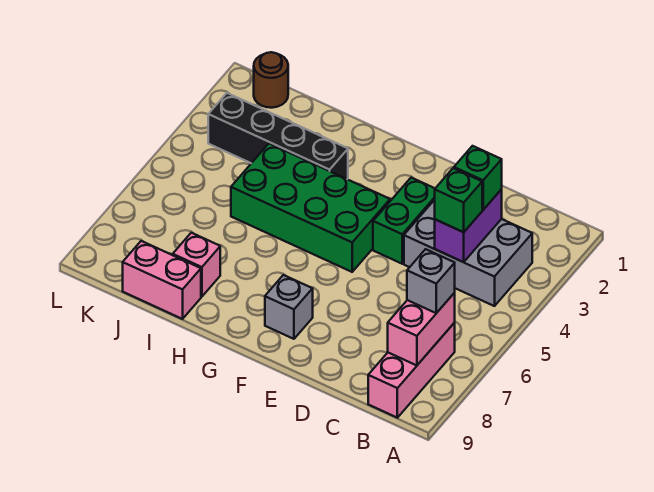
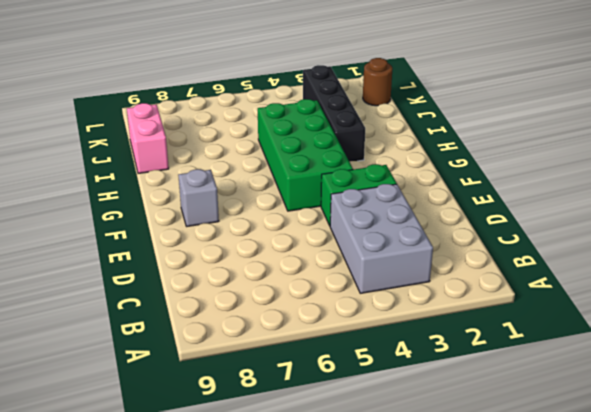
none -> pink brick B7:B9 level 1
none -> pink brick I8 level 1
none -> pink brick B7:B8 level 2

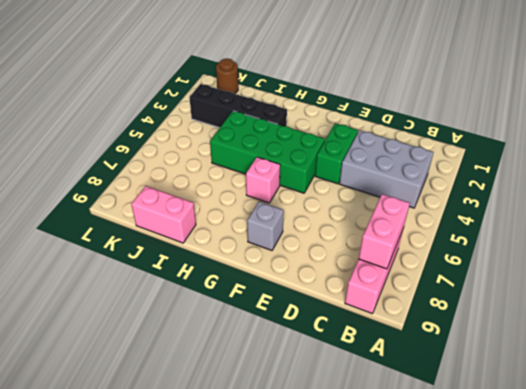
pink brick G6 level 1 -> pink brick I8 level 1
none -> purple brick C3:C4 level 2
none -> grey brick B7 level 3
none -> green brick C3 level 3

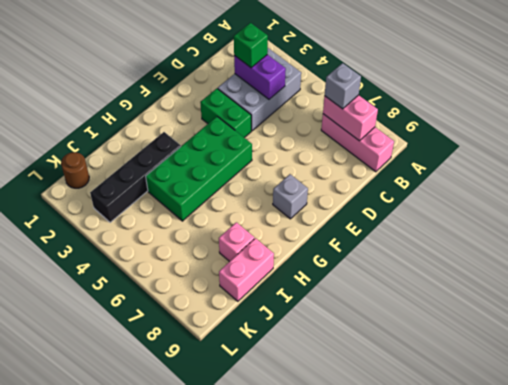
none -> green brick C4 level 3

